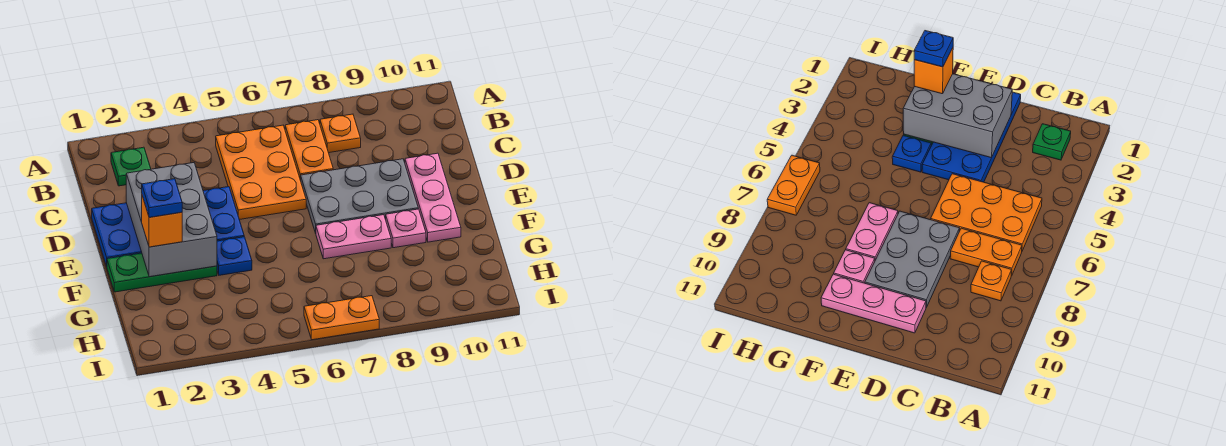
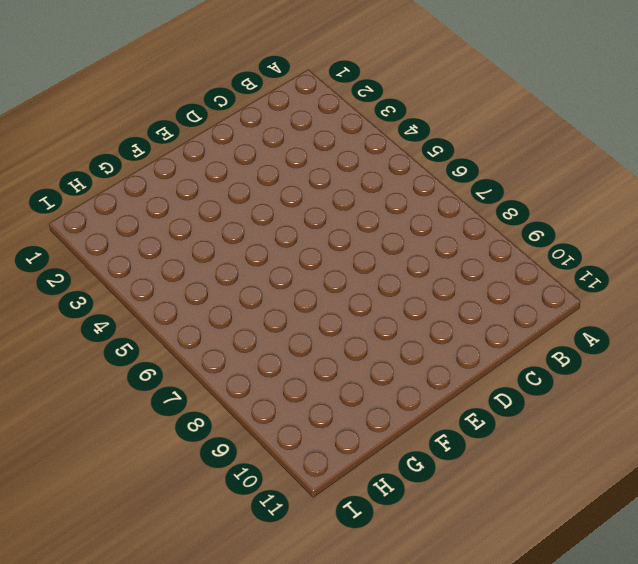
none -> green plate B2 level 1
none -> orange plate B5:D6 level 1
none -> orange plate B7:C7 level 1

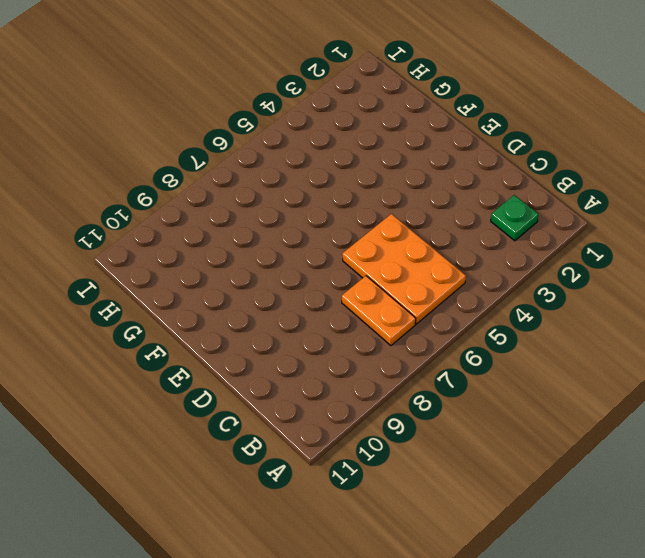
none -> orange plate B8 level 1
none -> blue plate D1:E4 level 1
none -> grey plate D7:E9 level 1

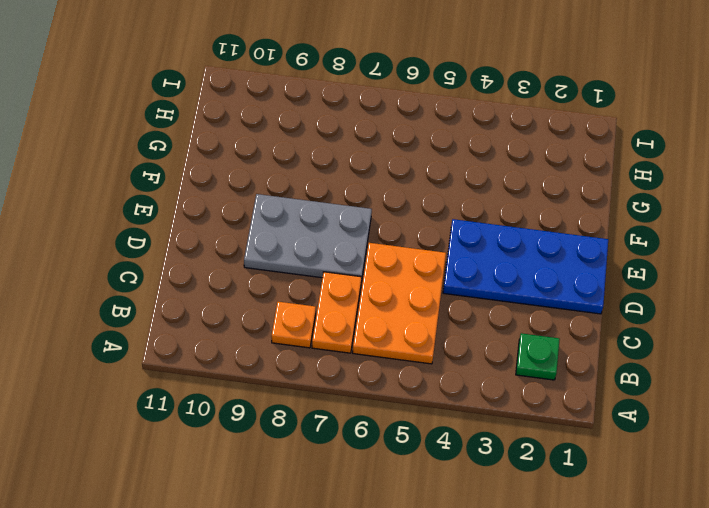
none -> pink plate D10:F10 level 1
none -> green plate F1:F3 level 1
none -> blue plate F4 level 1

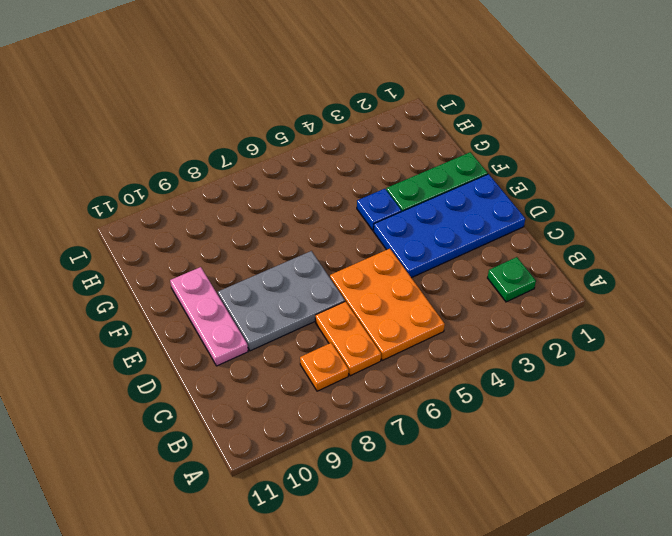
none -> pink plate F7:F8 level 1
none -> pink plate F9 level 1
none -> orange plate I6:I7 level 1

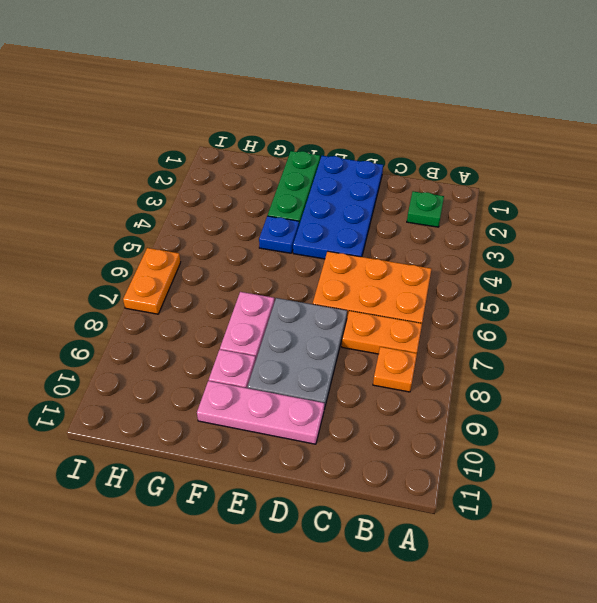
none -> grey brick D2:F3 level 2
none -> orange brick F2 level 3
none -> blue plate F2 level 4

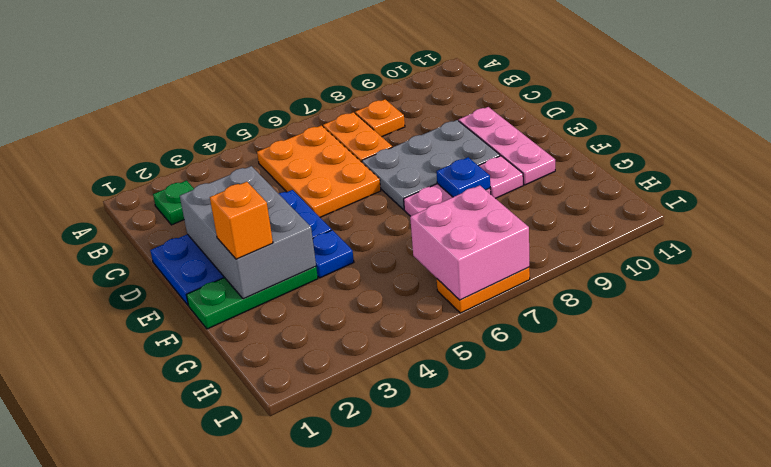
blue plate F8 level 2 -> blue plate F2 level 4
pink brick H6:I7 level 2 -> none

